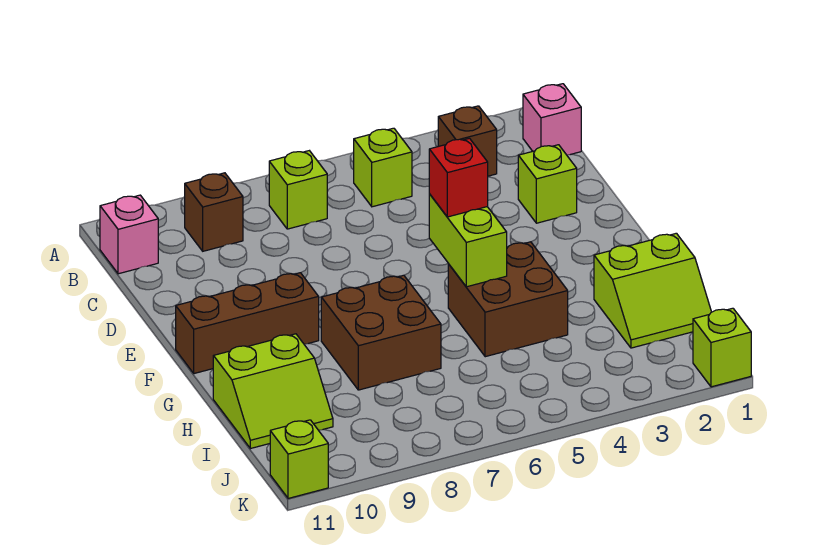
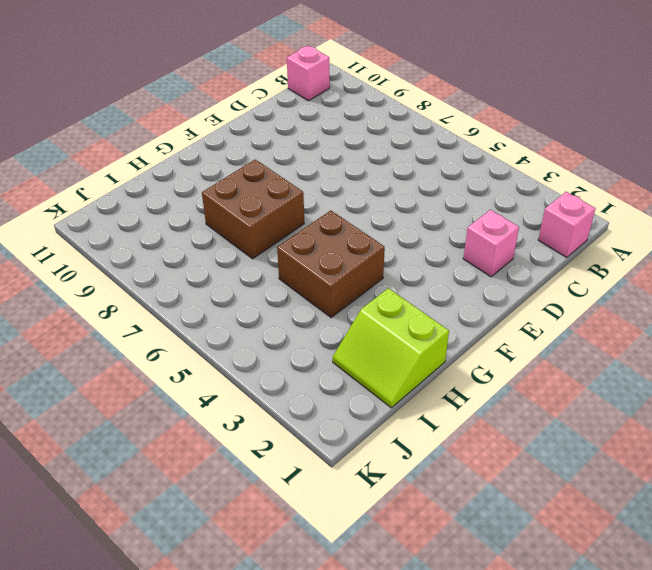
pink brick D2 level 1 -> lime brick D2 level 1
none -> brown brick B3 level 1
none -> lime brick B5 level 1
none -> lime brick B7 level 1

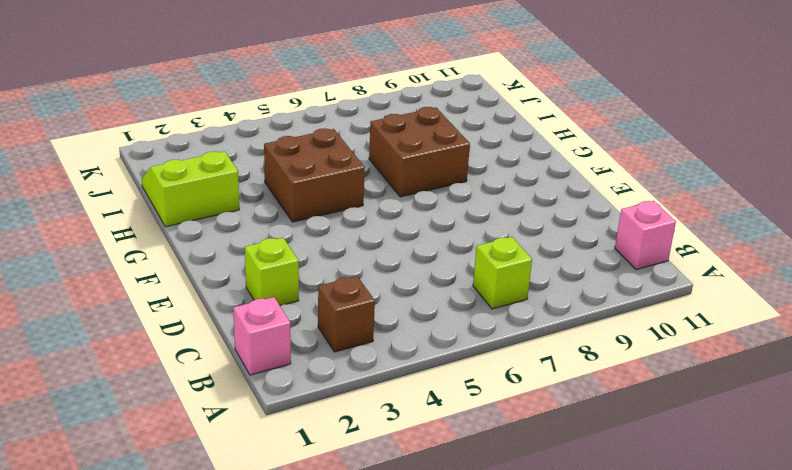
none -> lime brick B5 level 1
none -> brown brick B9 level 1
none -> brown brick F9:F11 level 1

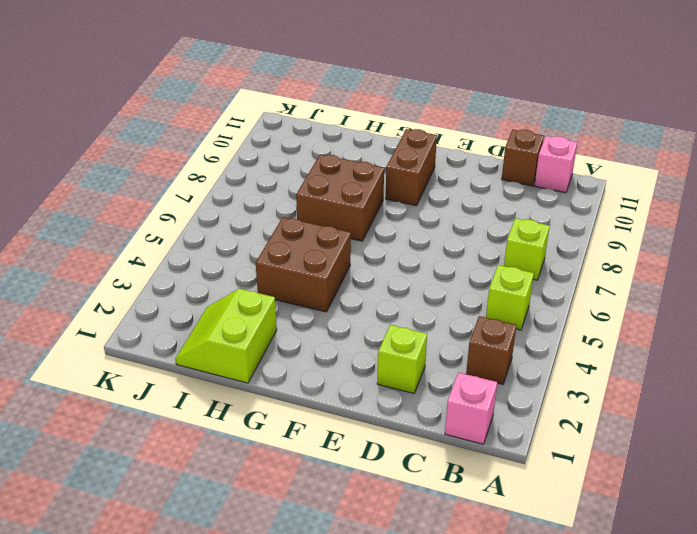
brown brick C11 level 1 -> brown brick B9 level 1
brown brick F9:F10 level 1 -> brown brick F9:F11 level 1
none -> lime slope H10:I11 level 1 top H
none -> lime brick K1 level 1
none -> lime brick K11 level 1

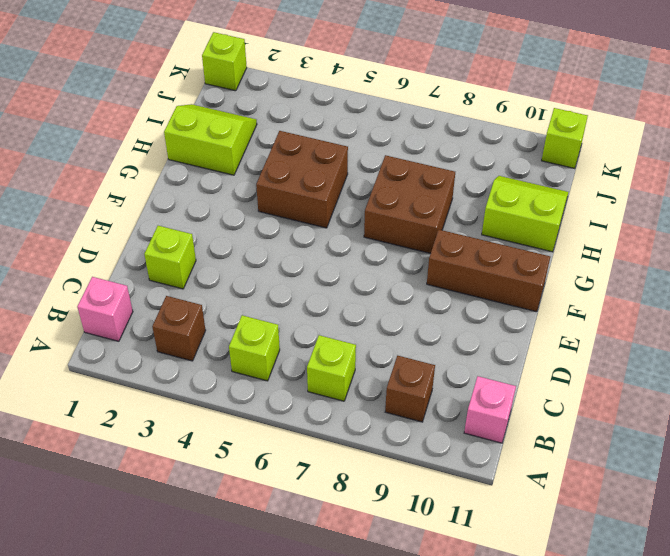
none -> lime brick F5:G5 level 2
none -> red brick F5 level 3

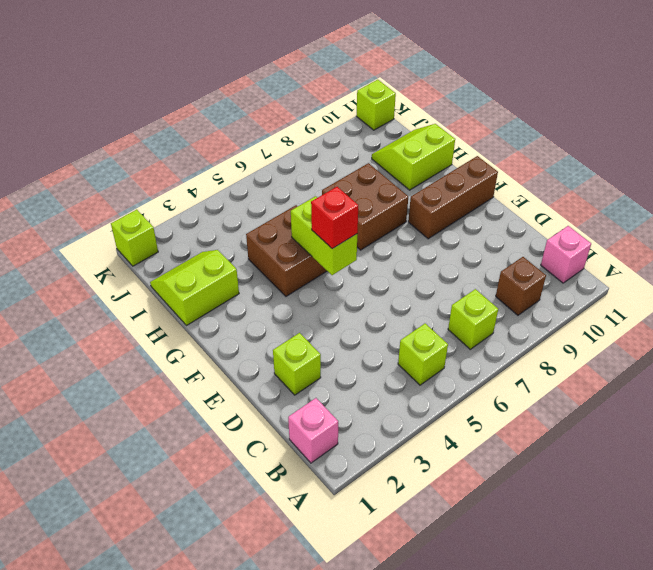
none -> brown brick B3 level 1

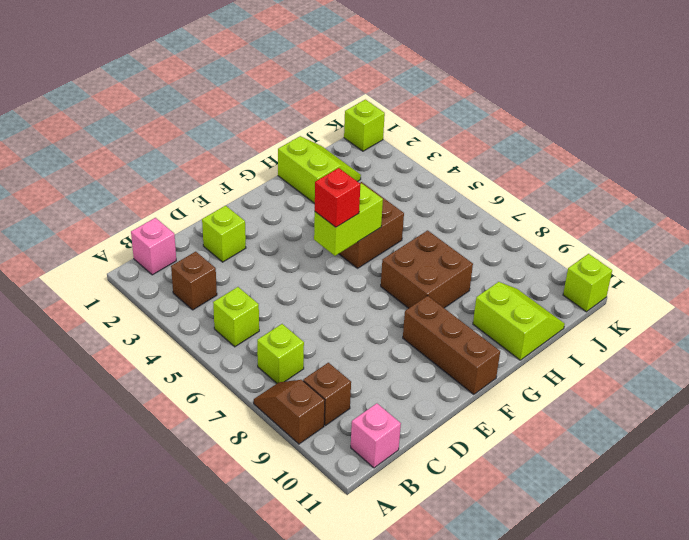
brown slope A8:A9 level 1 top 9 -> none

